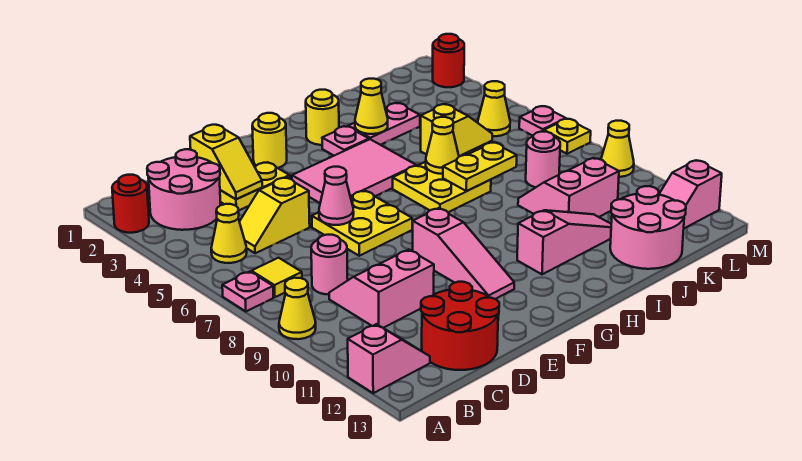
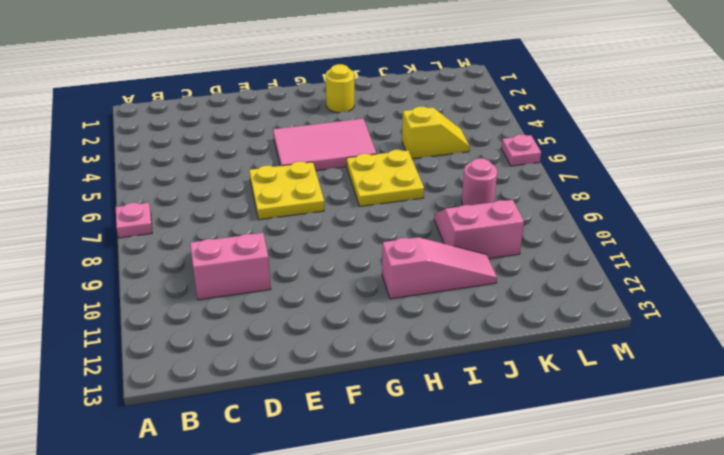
none -> red round brick A2 level 1
none -> yellow cone A9 level 1
none -> pink slope A12:B12 level 1 top A
none -> pink round brick B2:C3 level 1

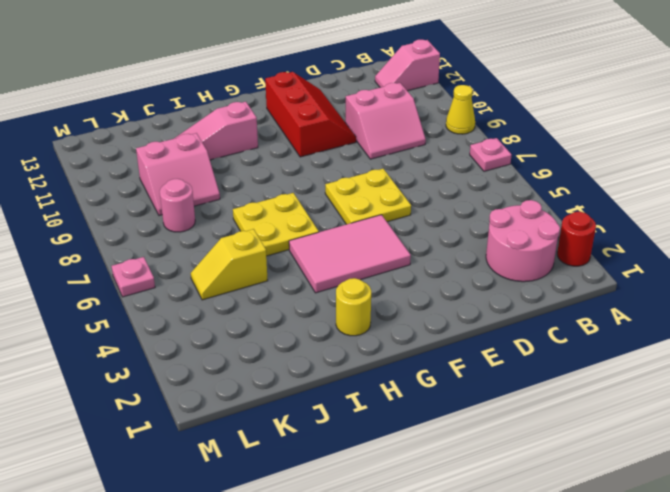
red slope E10:F12 level 1 top F -> pink slope F9:F11 level 1 top 9
none -> yellow cone B5 level 1
none -> yellow tile B7 level 1
none -> yellow slope C5:D5 level 1 top D
none -> pink round brick C8 level 1

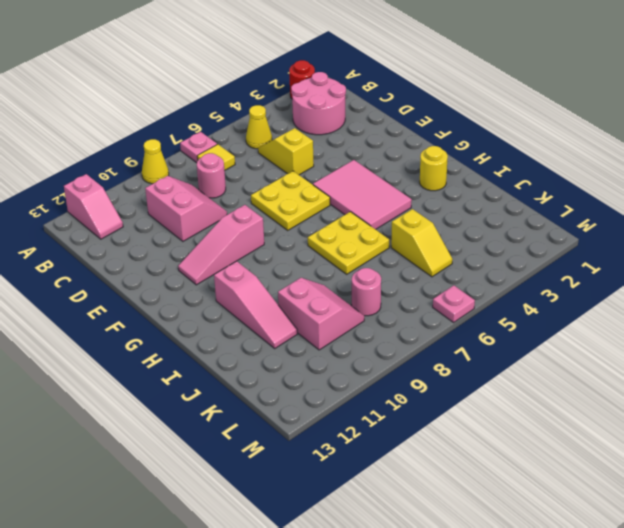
none -> red round brick C12:D13 level 1
none -> yellow plate D3:E3 level 1
none -> yellow round brick F2 level 1
none -> pink plate H3 level 1

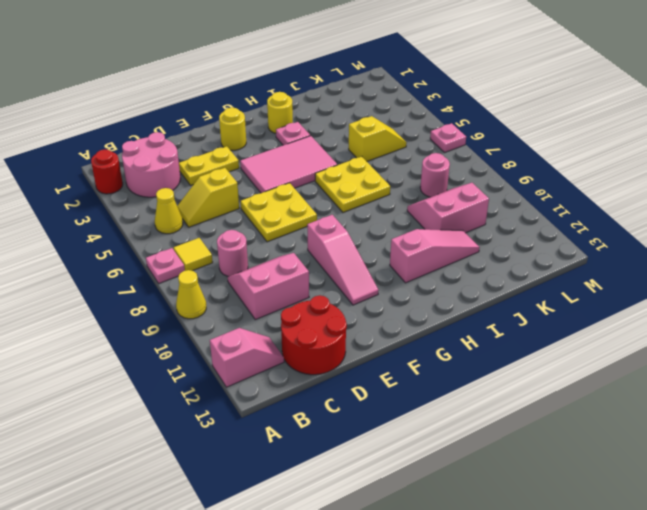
none -> pink plate I3:J3 level 1
none -> pink round brick J12:K13 level 1
none -> yellow cone L5 level 1
none -> pink slope L12:M12 level 1 top M

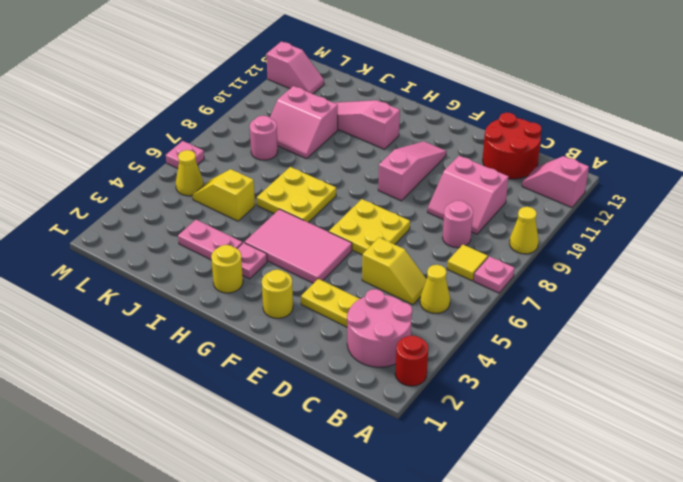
none -> pink round brick J12:K13 level 1
none -> red round brick M2 level 1
none -> yellow plate M7 level 1
none -> yellow cone M9 level 1

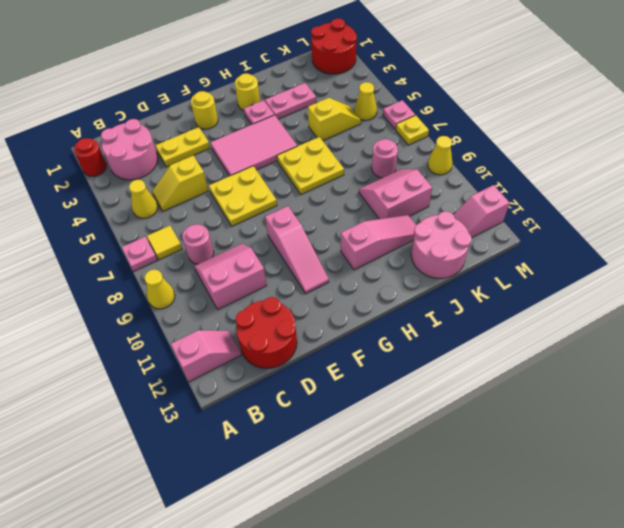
red round brick L1:M2 level 1 -> red round brick M2 level 1
none -> yellow slope D2:D3 level 2 top 2
none -> pink cone E6 level 2
none -> yellow cone I3 level 2
none -> yellow cone I6 level 2

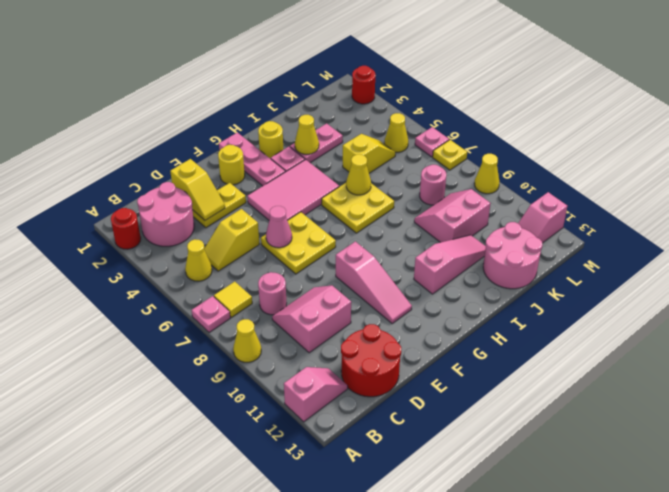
pink plate G1:G3 level 1 -> none
none -> yellow plate I7:J7 level 2

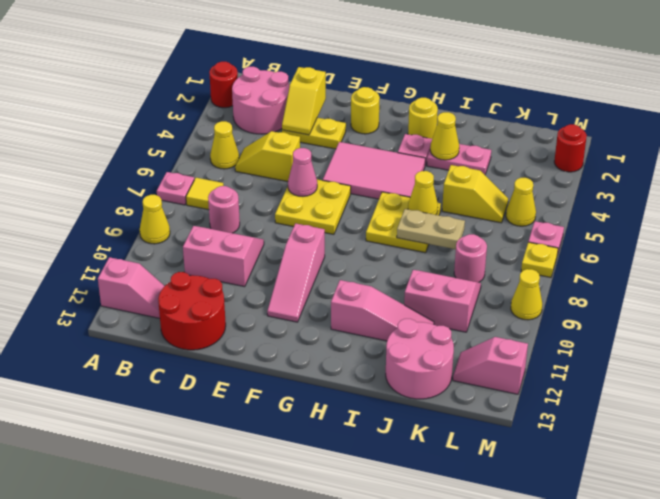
tan plate I7:J7 level 2 -> yellow plate I7:J7 level 2

